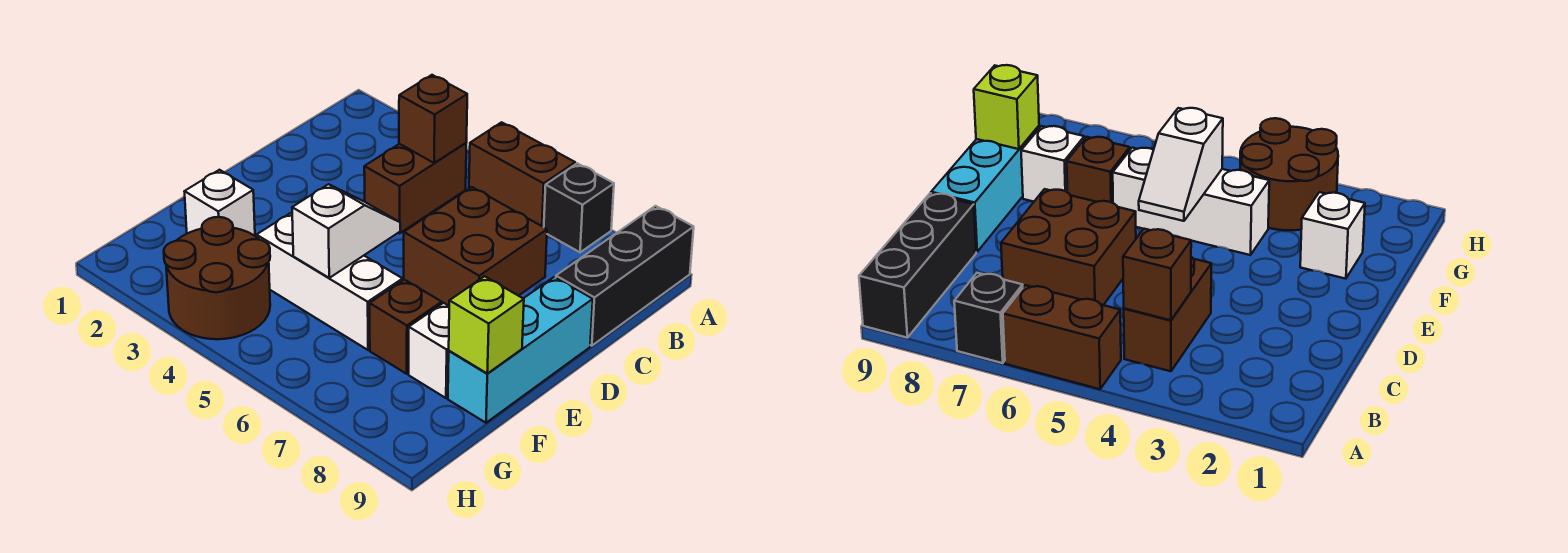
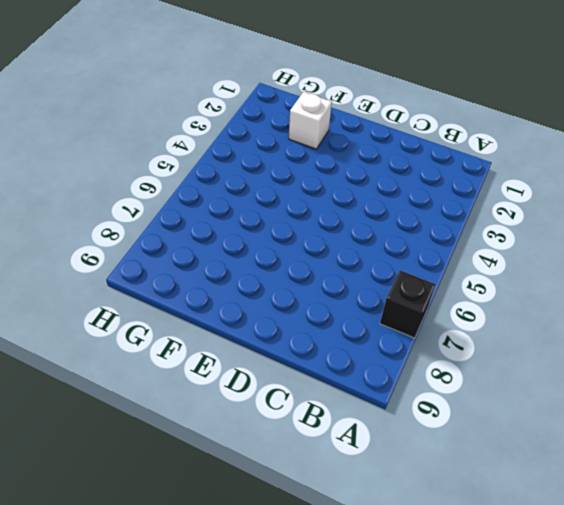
none -> brown brick A5:A6 level 1
none -> black brick A9:C9 level 1
none -> brown brick B4:C4 level 1

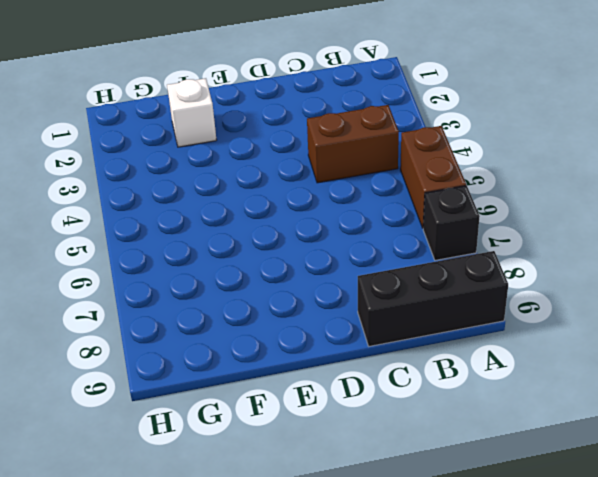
none -> brown brick C6:D7 level 1
none -> cyan brick D9:F9 level 1
none -> white brick F4:F6 level 1

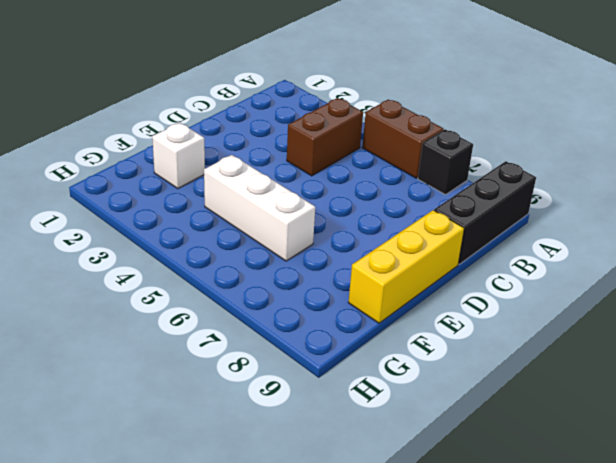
yellow brick D9:F9 level 1 -> cyan brick D9:F9 level 1
none -> brown brick C6:D7 level 1
none -> brown brick F7 level 1
none -> white brick F8 level 1

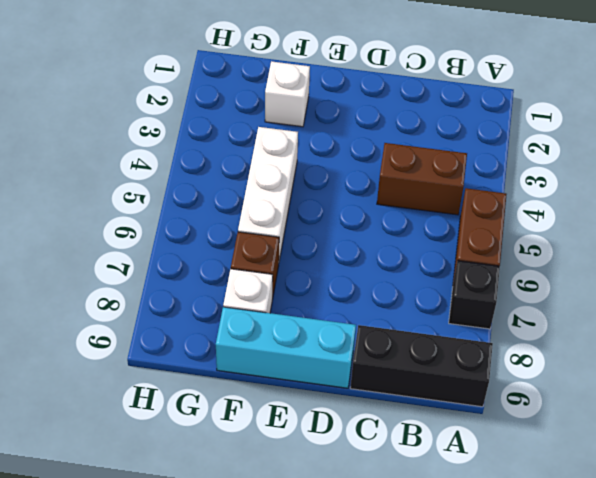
none -> brown brick C6:D7 level 1
none -> brown round brick G3:H4 level 1
none -> brown brick B4 level 2

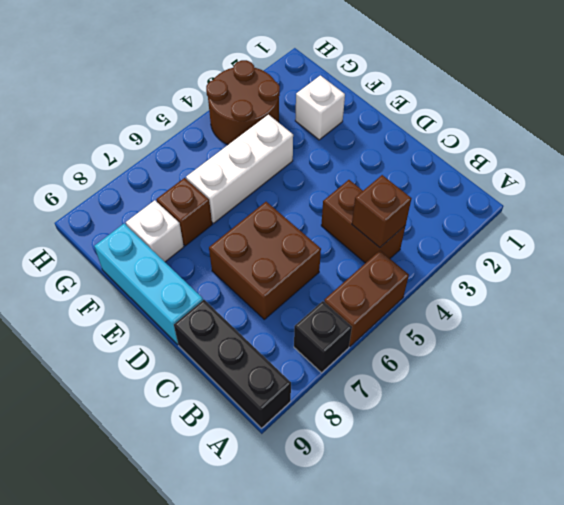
none -> white slope E5:F5 level 2 top F
none -> lime brick F9 level 2

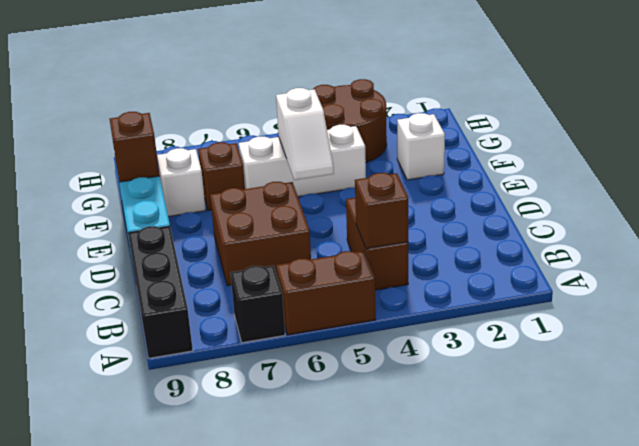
brown brick F9 level 2 -> lime brick F9 level 2

